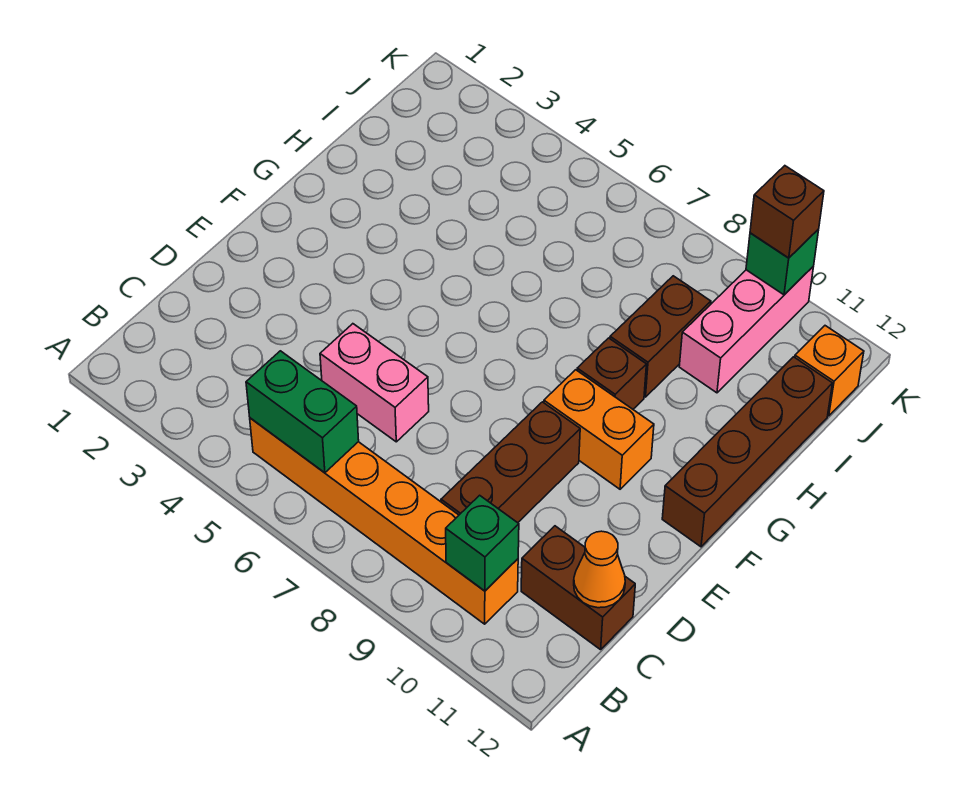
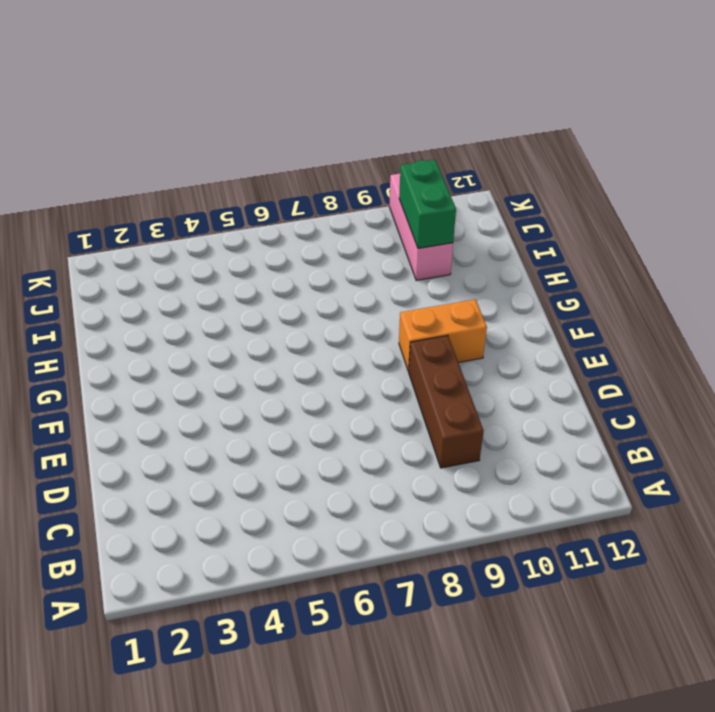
green brick I10:J10 level 2 -> green brick B5:B6 level 2
none -> orange brick B5:B10 level 1
none -> brown brick C11:C12 level 1
none -> pink brick D5:D6 level 1

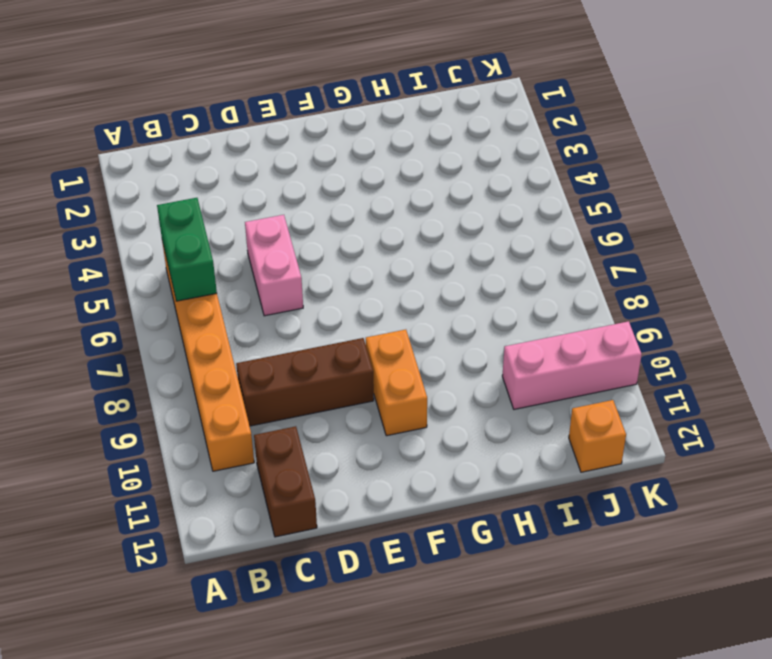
none -> brown brick F12:I12 level 1
none -> brown brick G9 level 1
none -> brown brick H9:I9 level 1

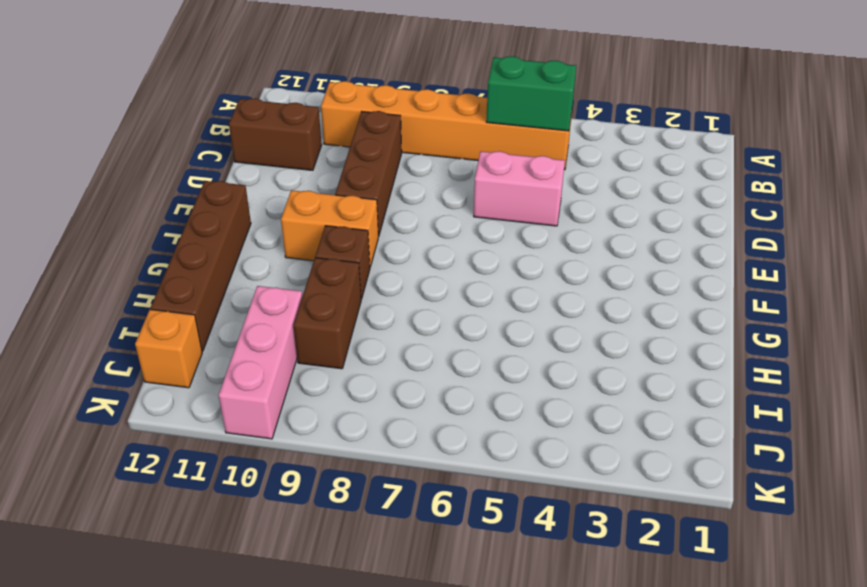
none -> green brick B10 level 2
none -> orange cone C12 level 2
none -> green brick K10 level 2

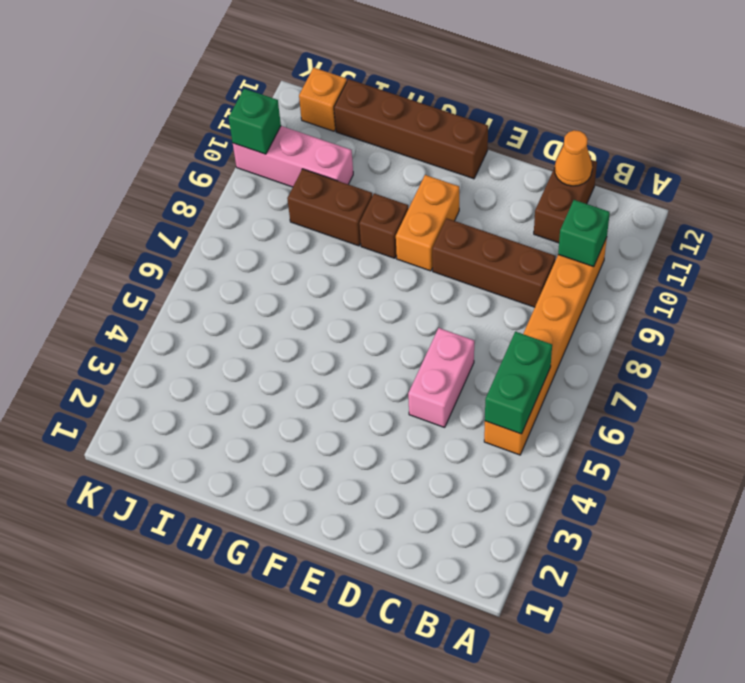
none -> brown brick K10 level 3

